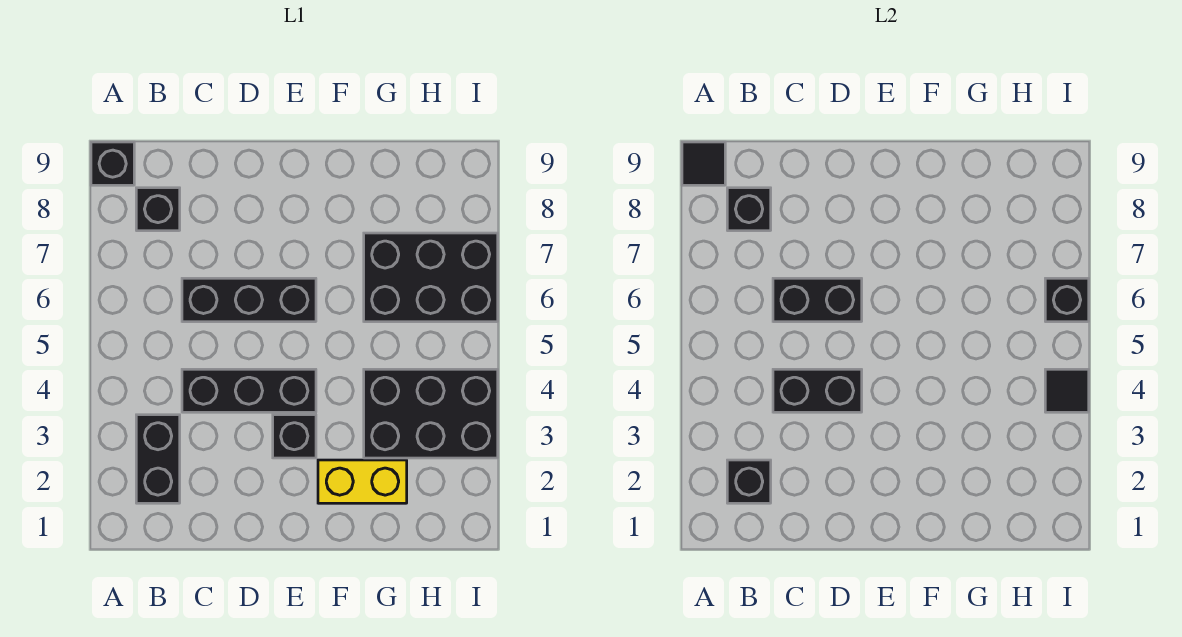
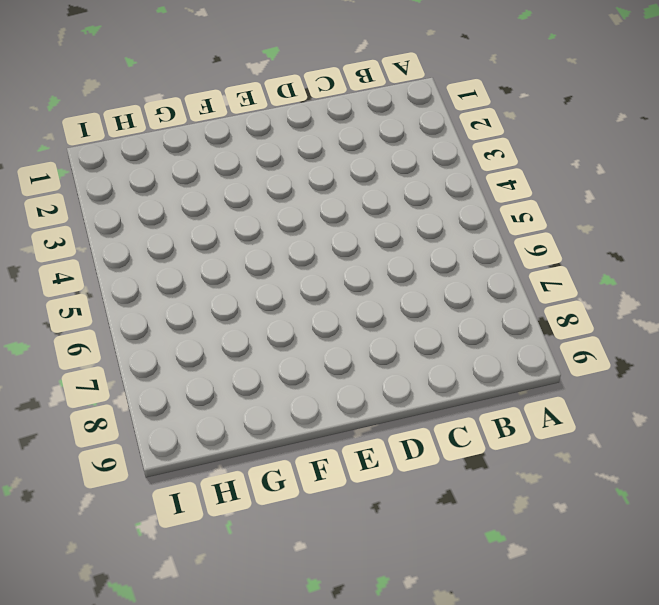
none -> black brick A9 level 1
none -> black brick B2:B3 level 1
none -> black brick B8 level 1

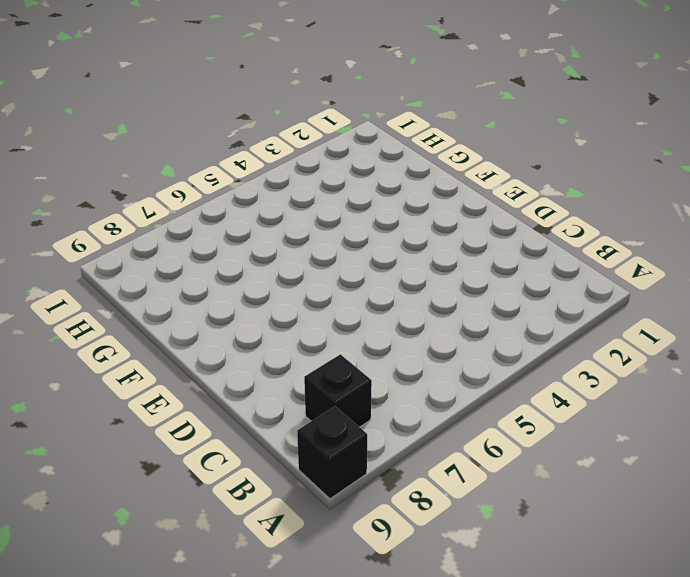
none -> black brick B2:B3 level 1
none -> black brick C4:E4 level 1
none -> black brick C6:E6 level 1

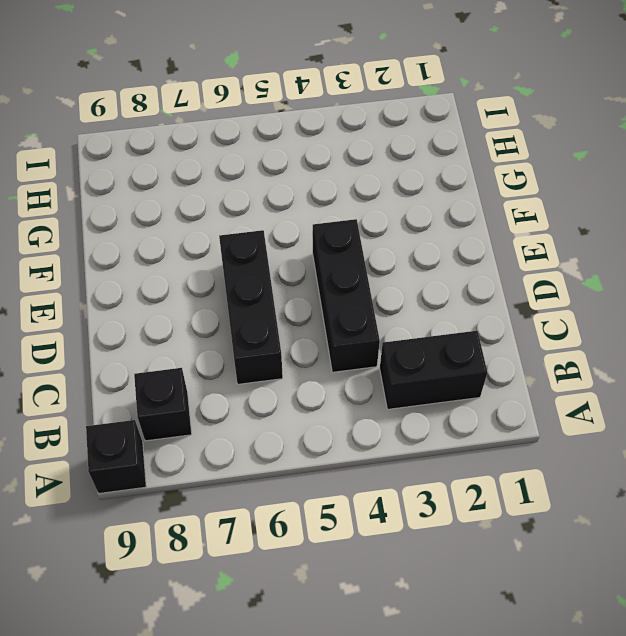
none -> black brick E3 level 1
none -> yellow brick F2:G2 level 1
none -> black brick G3:I4 level 1

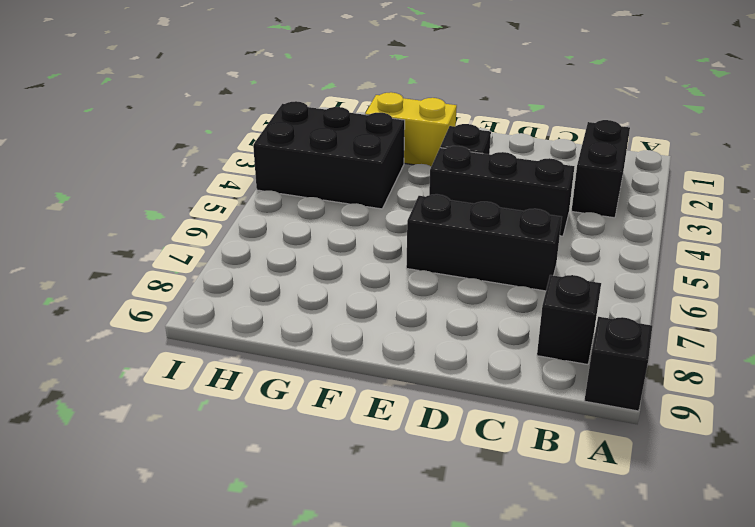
none -> black brick G6:I7 level 1
none -> black tile A9 level 2
none -> black brick B2 level 2

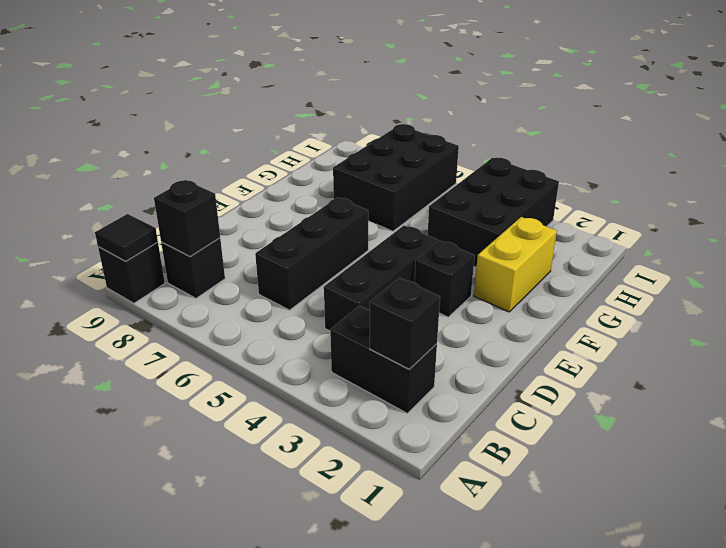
none -> black brick C4:D4 level 2
none -> black brick C6:D6 level 2
none -> black tile I4 level 2

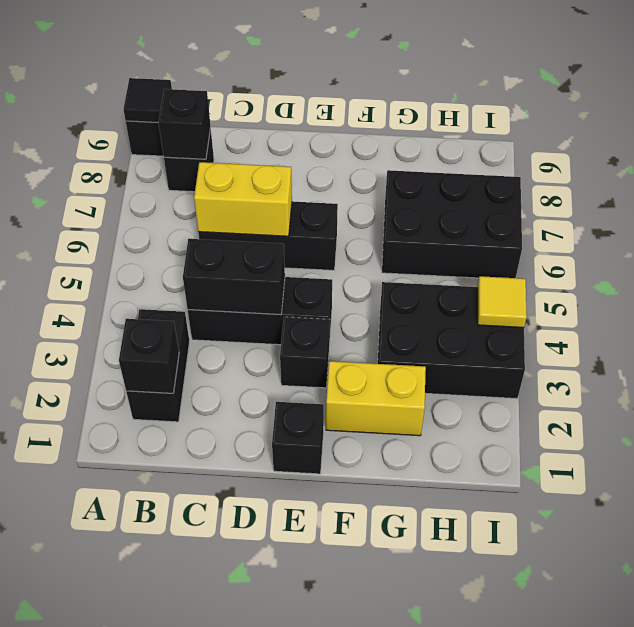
yellow brick C6:D6 level 2 -> black brick C6:D6 level 2
black brick E1 level 1 -> black brick I6 level 2
yellow tile I4 level 2 -> black tile I4 level 2

